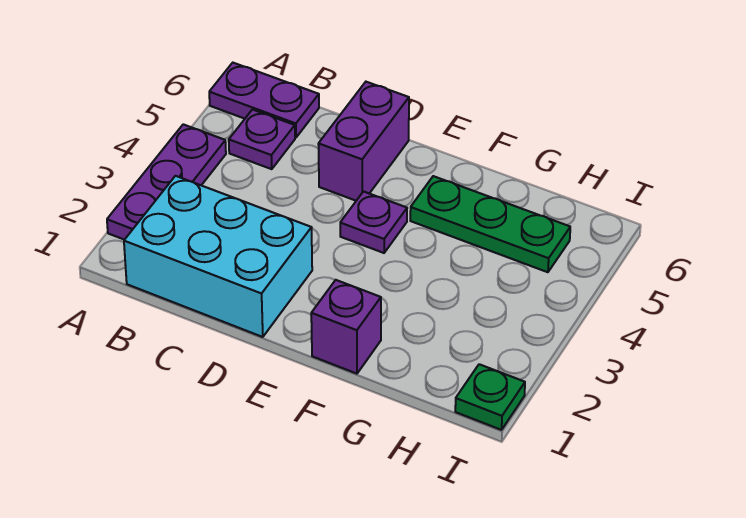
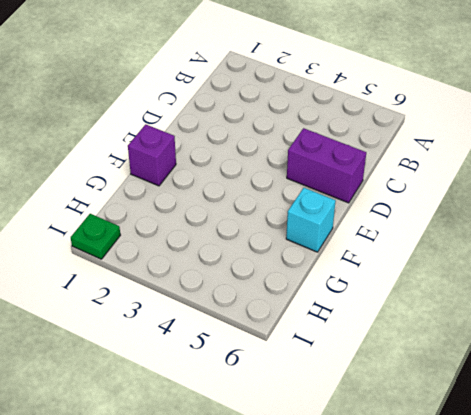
cyan brick F6 level 1 -> none
none -> purple plate A2:A4 level 1
none -> purple plate A6:B6 level 1

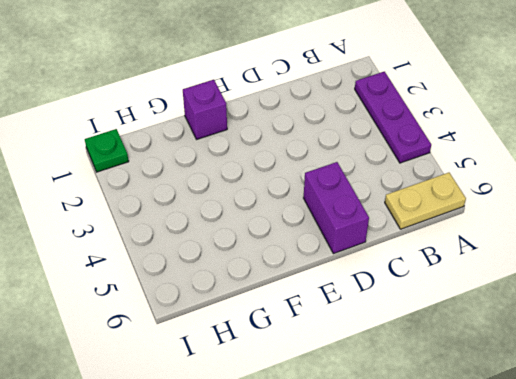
tan plate A6:B6 level 1 -> purple plate A6:B6 level 1
none -> cyan brick B1:D2 level 1
none -> purple plate B5 level 1

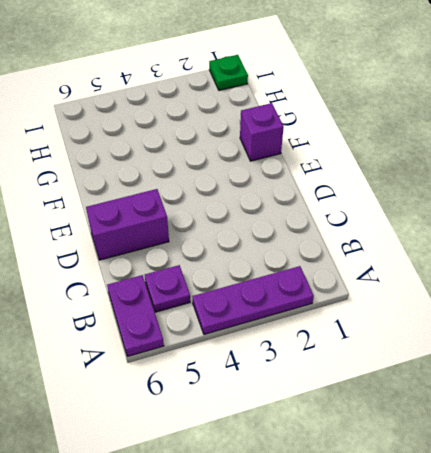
none -> cyan brick B1:D2 level 1
none -> purple plate E4 level 1

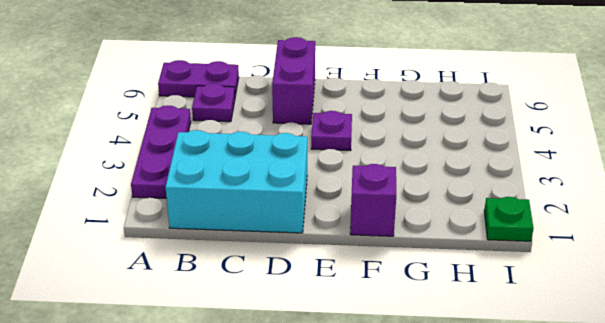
none -> green plate F5:H5 level 1

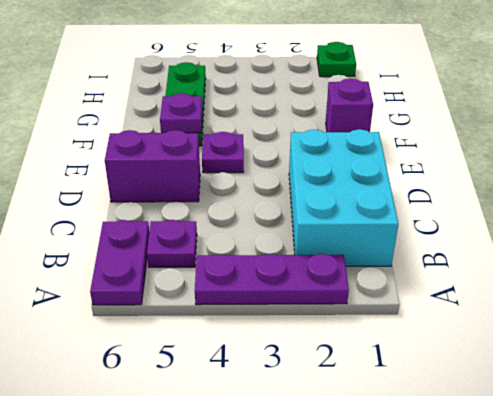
purple plate F5 level 2 -> none

